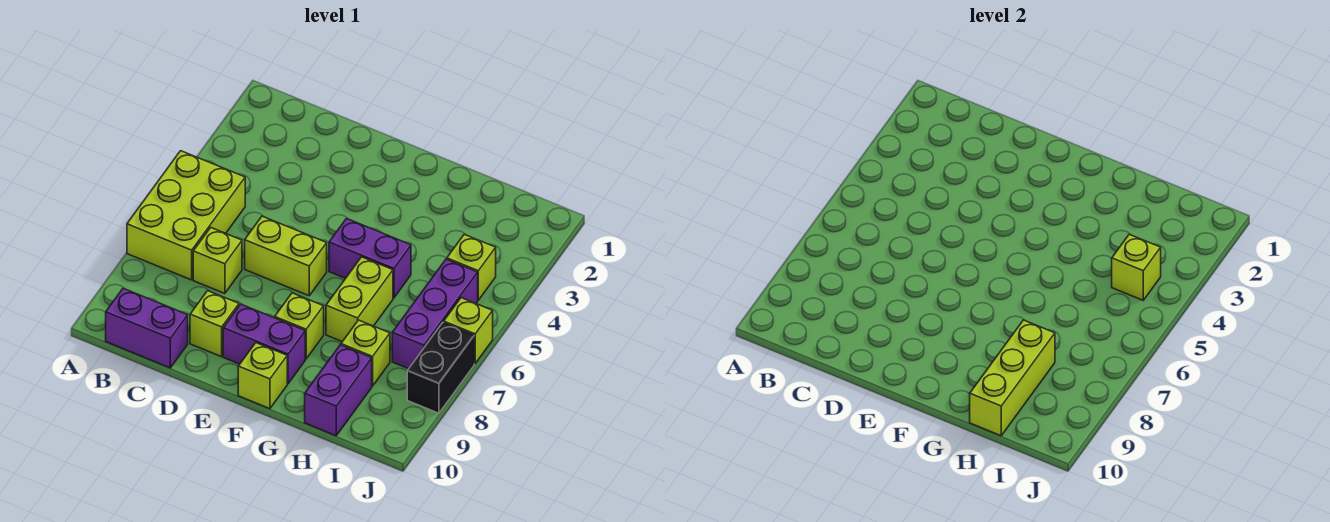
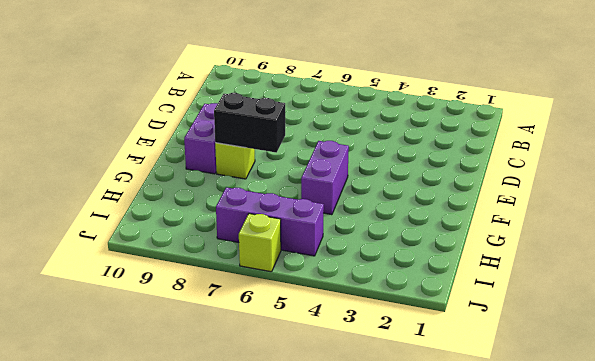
black brick F7:F8 level 2 -> black brick J7:J8 level 1
none -> lime brick A5:B7 level 1
none -> purple brick B10:C10 level 1
none -> lime brick C7 level 1

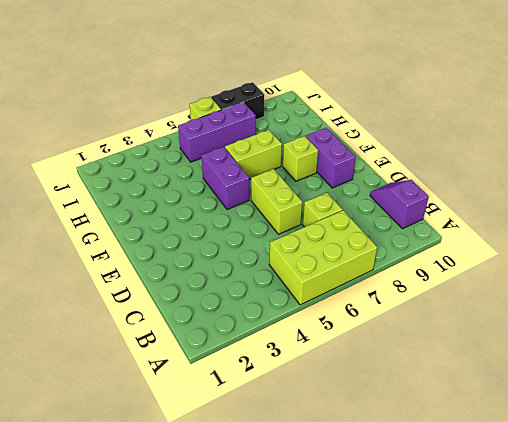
purple slope B10:C10 level 1 top B -> purple brick B10:C10 level 1
none -> lime brick D9 level 1
none -> lime brick F10 level 1
none -> lime brick H8 level 1

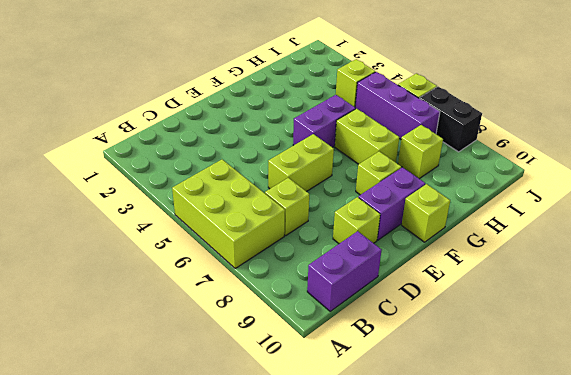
none -> purple brick H9:H10 level 1
none -> lime brick H8:H10 level 2
none -> lime brick I4 level 2

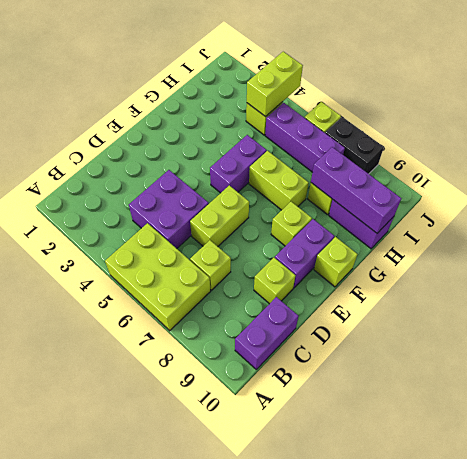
purple brick C4:D5 level 1 -> none
purple brick H8:H10 level 2 -> lime brick H8:H10 level 2
lime brick I4:J4 level 2 -> lime brick I4 level 2

